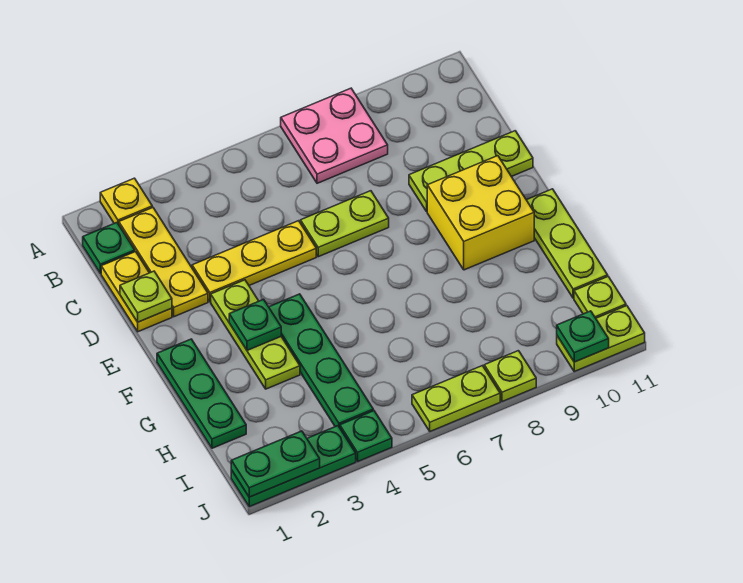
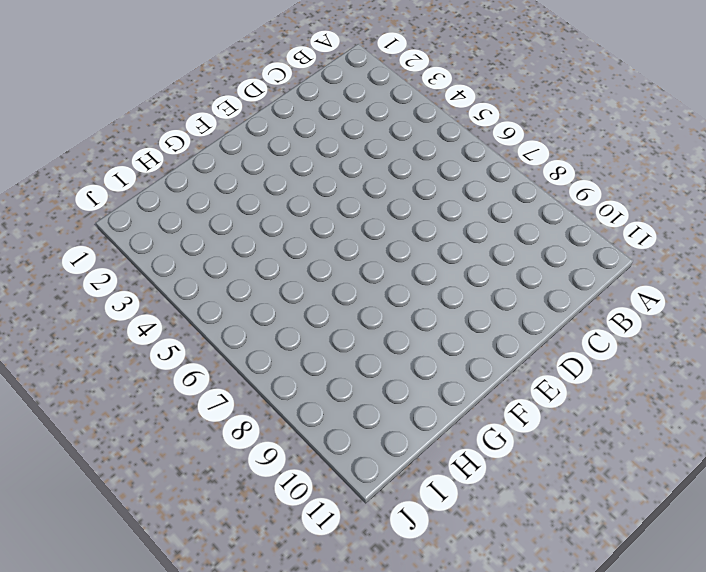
none -> yellow plate A2 level 1
none -> pink plate A7:B8 level 1
none -> green plate B1 level 1

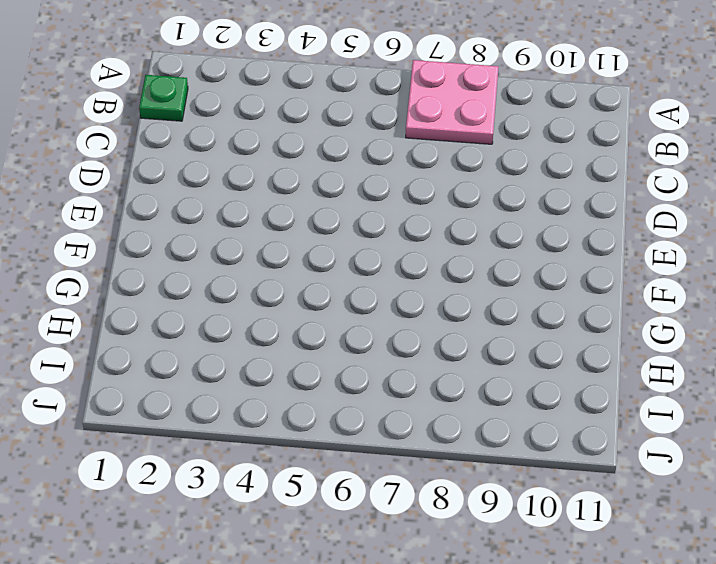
none -> yellow plate A2 level 1
none -> yellow plate B2:D2 level 1
none -> yellow plate C1:D1 level 1

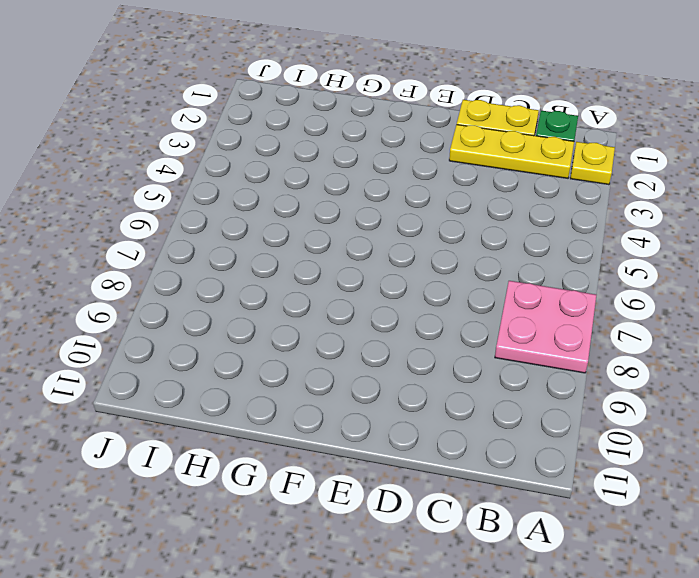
none -> yellow plate D3:D5 level 1
none -> lime plate D6:D7 level 1
none -> lime plate D9:D11 level 1

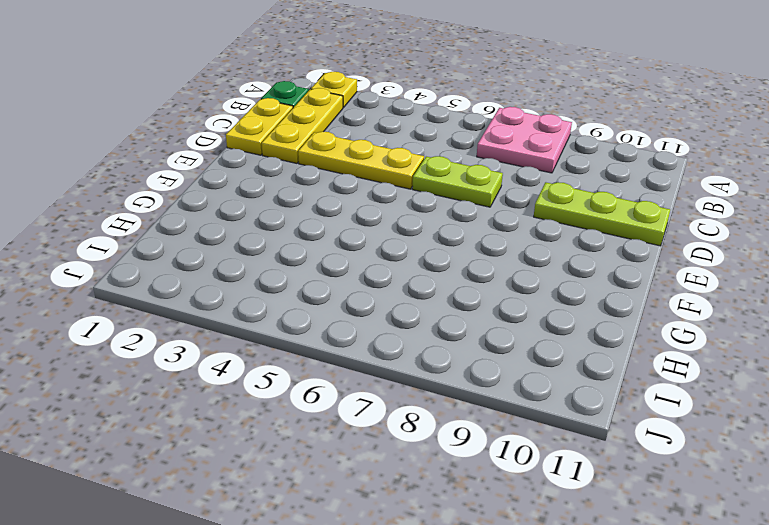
none -> lime plate E3:G3 level 1
none -> yellow brick E9:F10 level 1
none -> green plate F1:H1 level 1

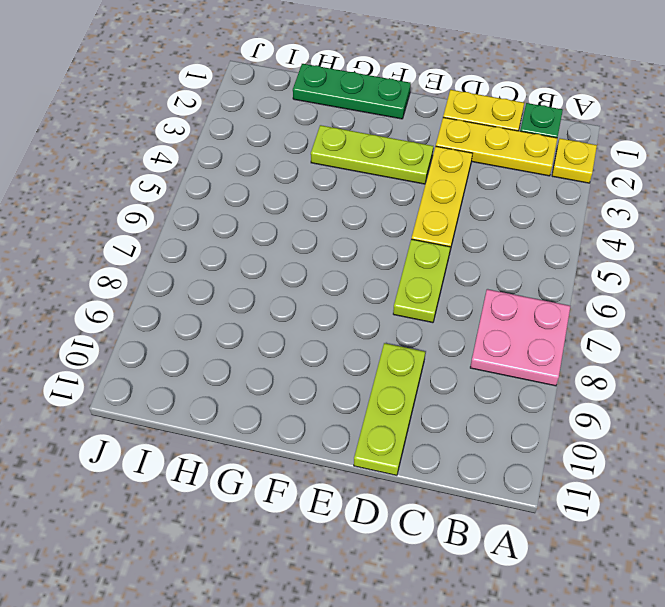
none -> yellow brick E9:F10 level 1
none -> green plate F4:I4 level 1
none -> lime plate F11:H11 level 1

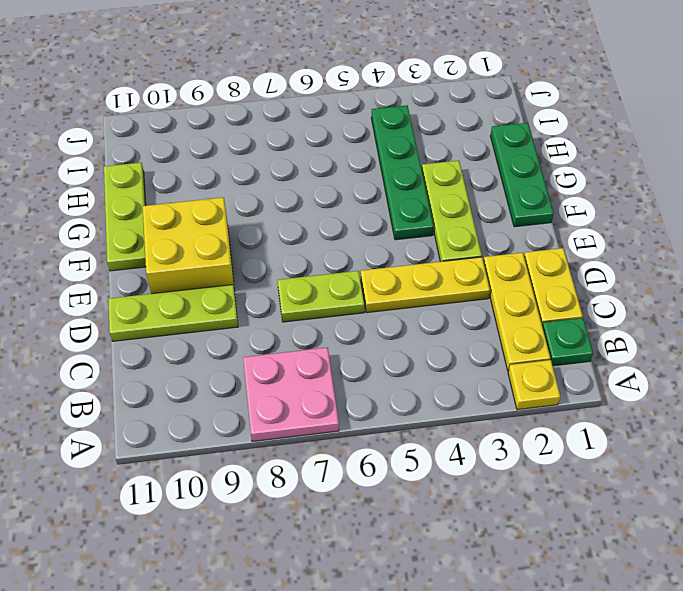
none -> lime plate I11 level 1
none -> green plate J1:J3 level 1
none -> green plate J4 level 1

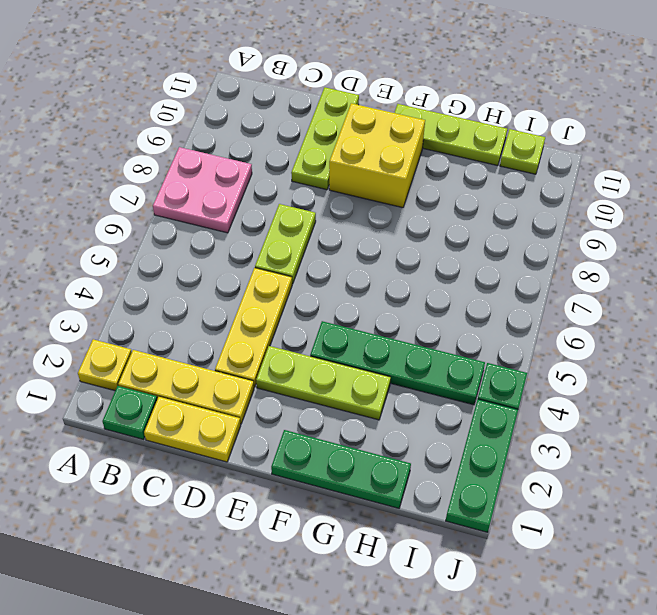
none -> lime plate J6:J7 level 1
none -> lime plate J8 level 1
none -> lime plate J10:J11 level 1

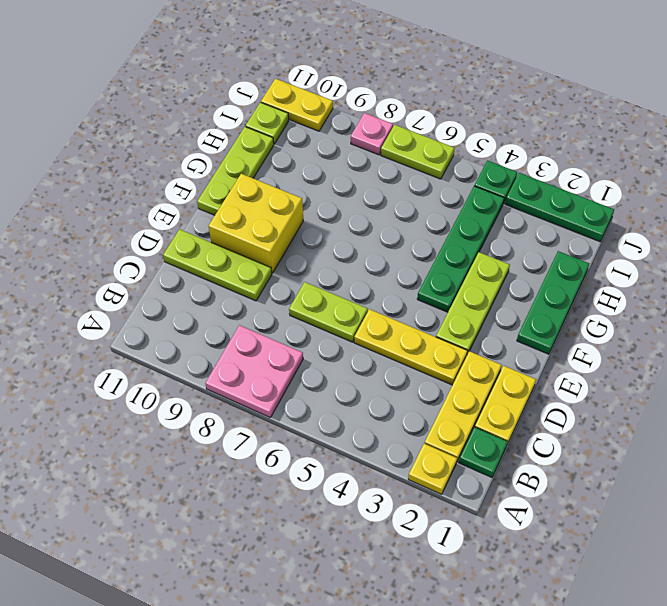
pink plate J8 level 1 -> lime plate J8 level 1
yellow plate J10:J11 level 1 -> lime plate J10:J11 level 1
none -> lime plate D1 level 2
none -> green plate F3 level 2
none -> green plate J1:J2 level 2

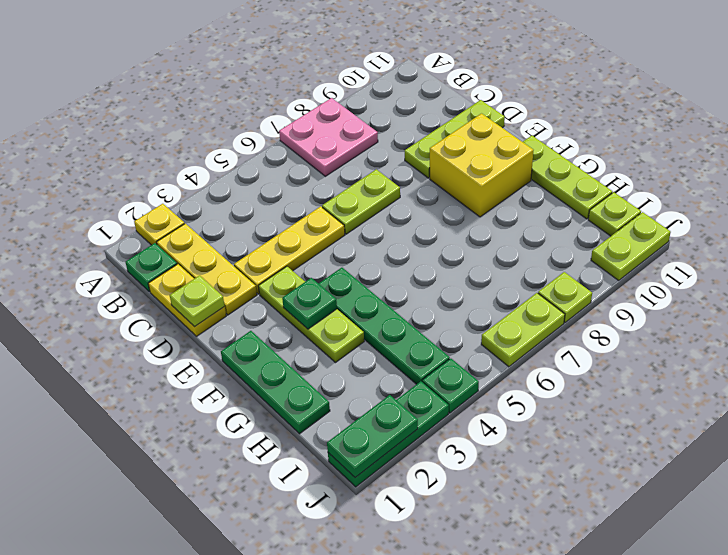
none -> green plate J10 level 2

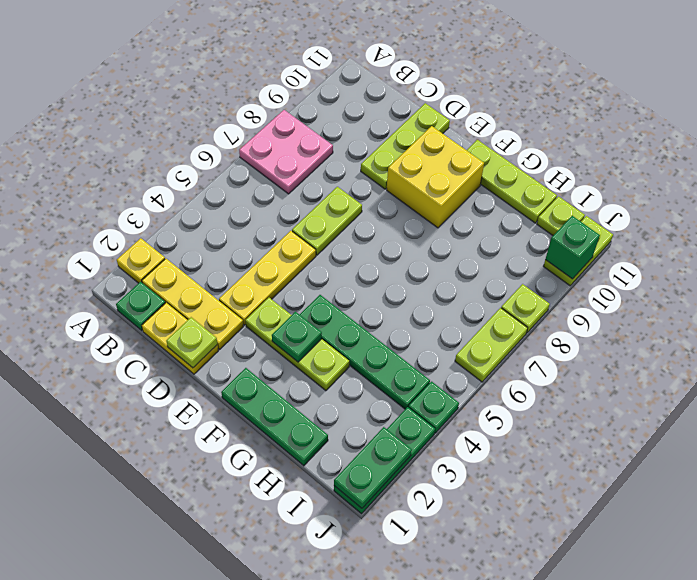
green brick J10 level 2 -> green plate J10 level 2

